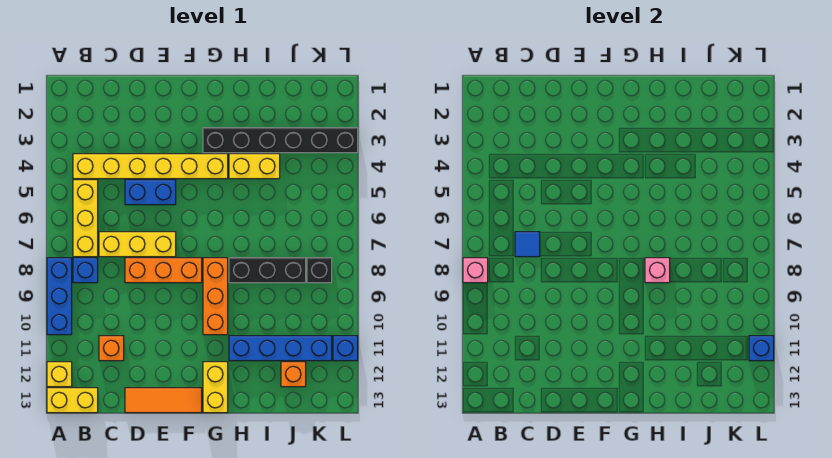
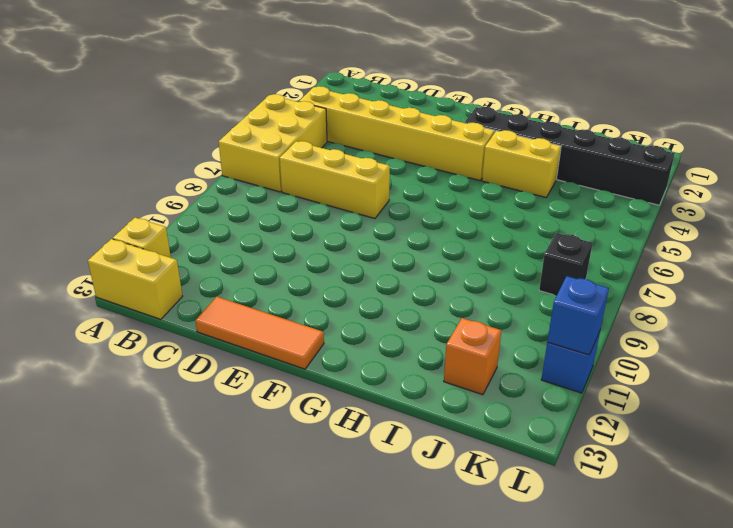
yellow brick A5:B7 level 1 -> yellow brick B5:B7 level 1
none -> blue brick A8:A10 level 1
none -> blue brick B8 level 1
none -> orange brick C11 level 1

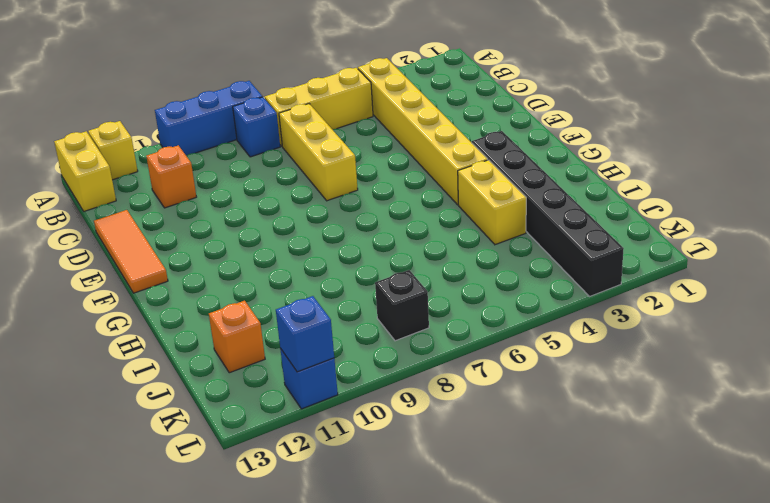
none -> blue brick D5:E5 level 1
none -> orange brick D8:F8 level 1
none -> orange brick G8:G10 level 1

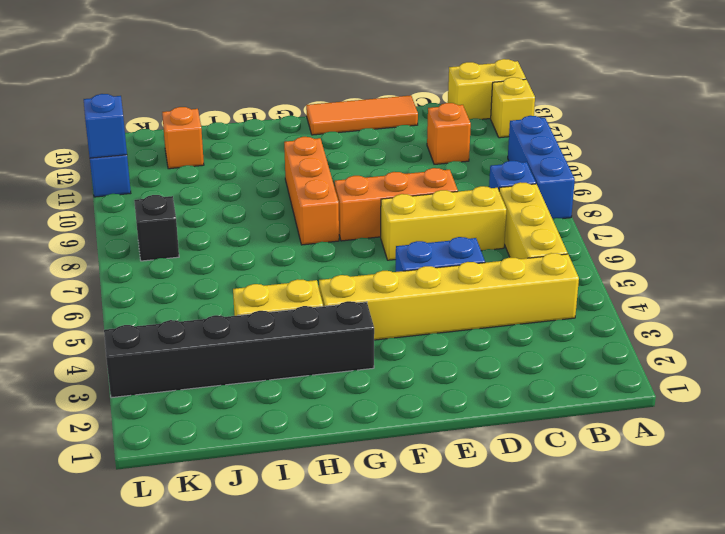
none -> yellow brick G12:G13 level 1
none -> black brick H8:J8 level 1
none -> blue brick H11:K11 level 1

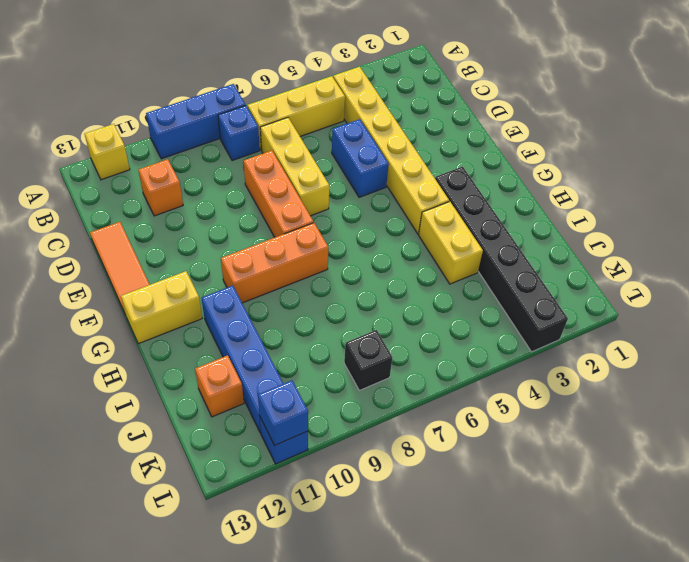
none -> yellow brick A13:B13 level 1
none -> black brick H8:J8 level 1
none -> pink brick A8 level 2

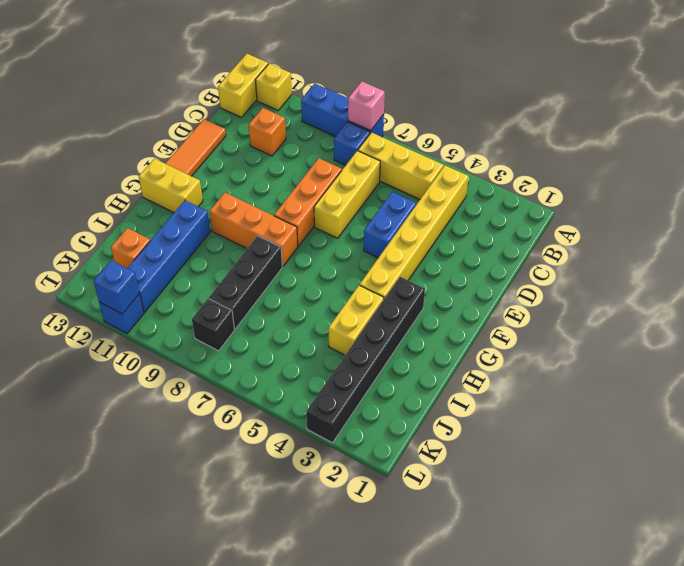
none -> blue tile C7 level 2
none -> pink brick H8 level 2

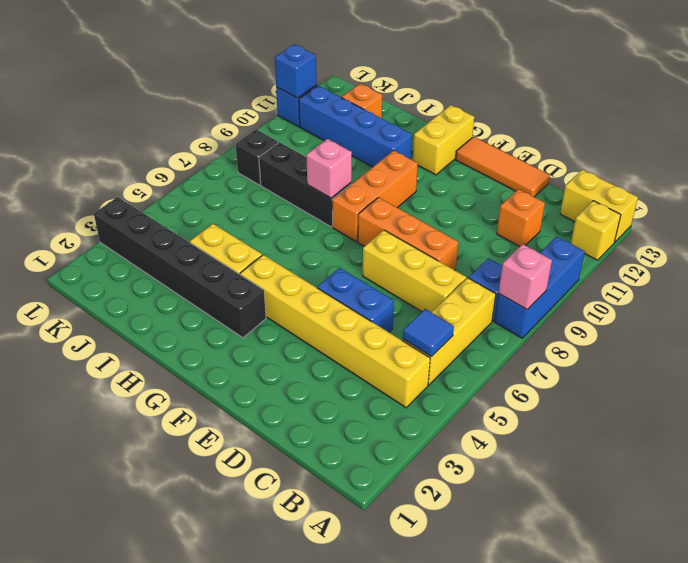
blue tile B5 level 2 -> blue tile C7 level 2

